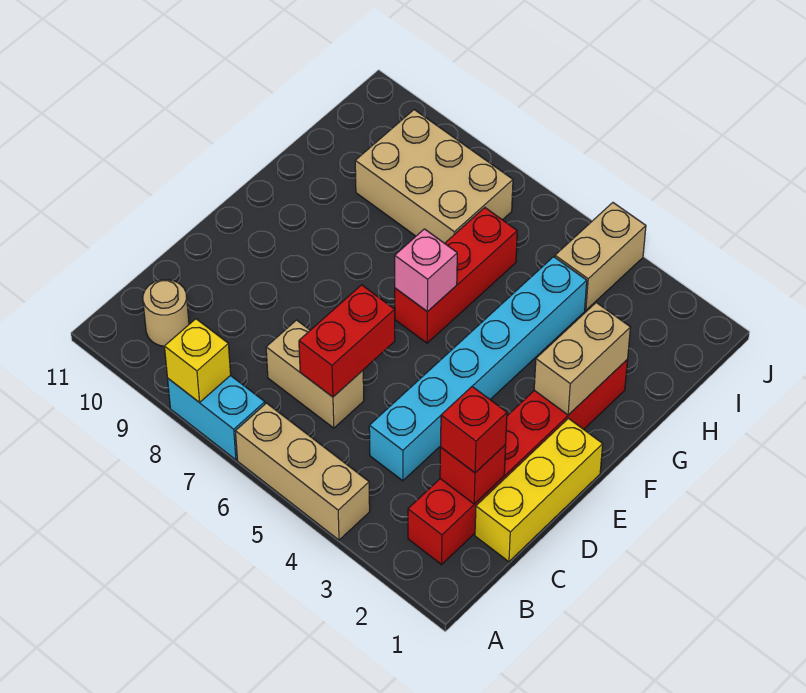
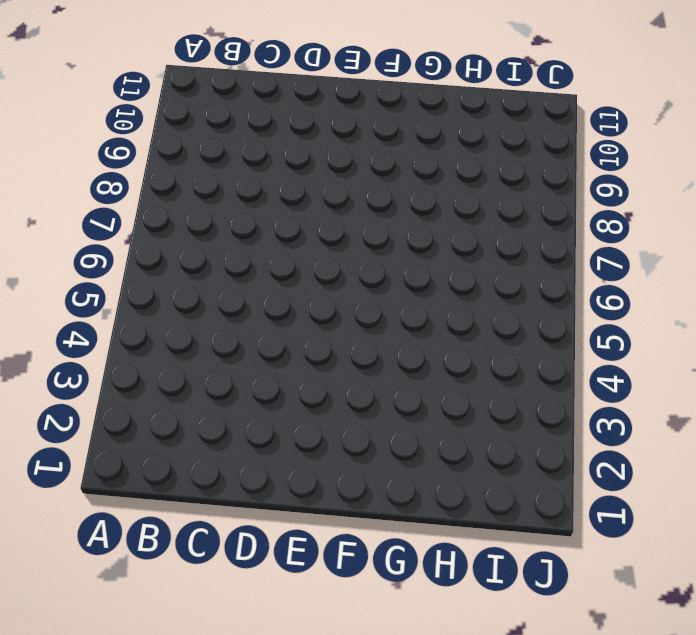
none -> tan brick A4:A6 level 1
none -> cyan brick A7:A8 level 1
none -> red brick B2:G2 level 1

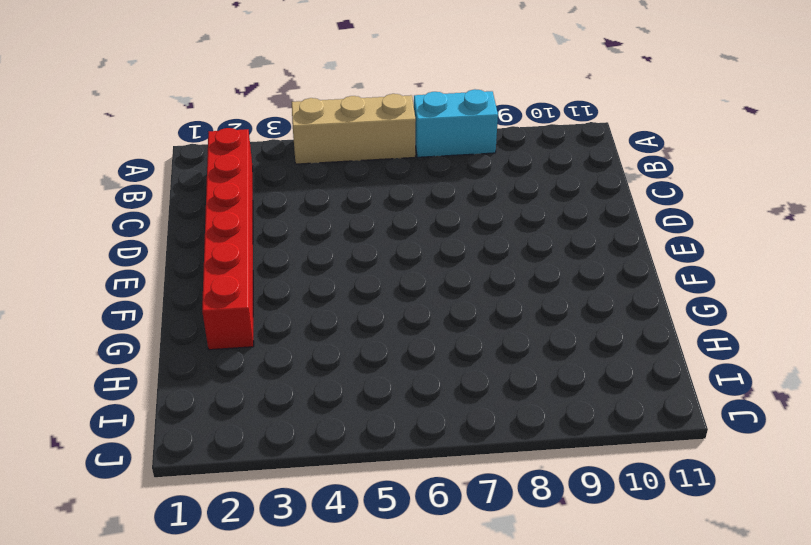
none -> tan round brick B10 level 1
none -> yellow brick C1:E1 level 1
none -> cyan brick C4:H4 level 1

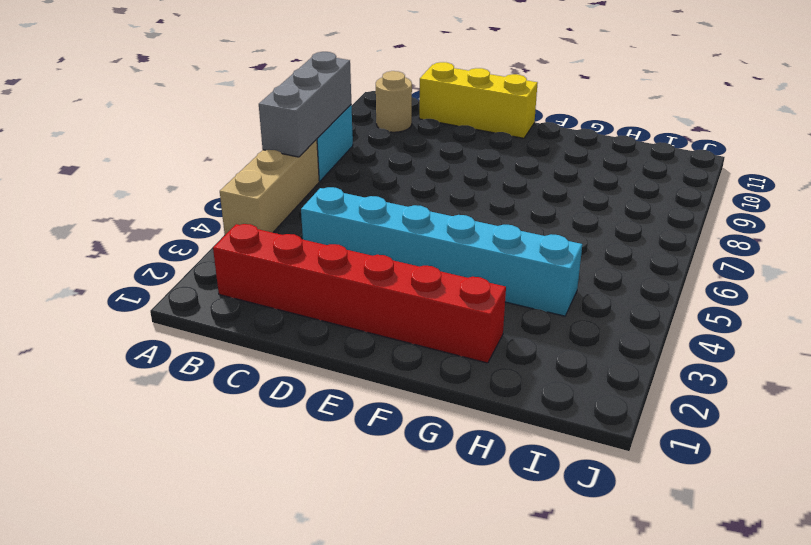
grey brick A6:A8 level 2 -> yellow brick A8 level 2
yellow brick C11:E11 level 1 -> yellow brick C1:E1 level 1
none -> tan brick C6:C7 level 1
none -> red brick F6:H6 level 1
none -> tan brick H7:I9 level 1

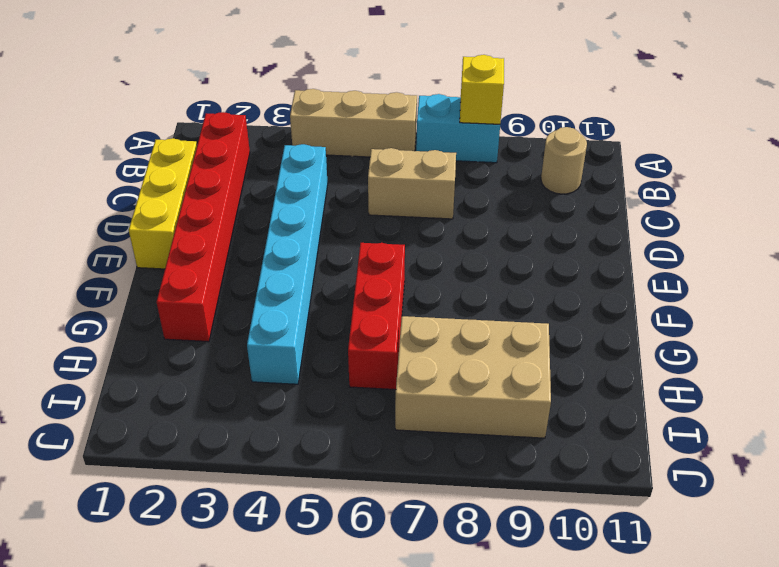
none -> tan brick I4:J4 level 1
none -> red brick C2 level 2
none -> red brick C6:D6 level 2

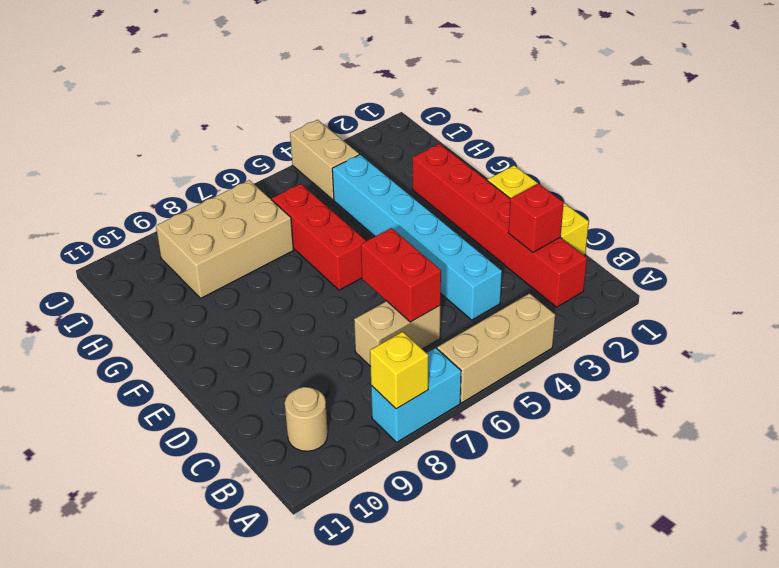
none -> tan brick F2:G2 level 2
none -> pink brick F6 level 2
none -> red brick C2 level 3

